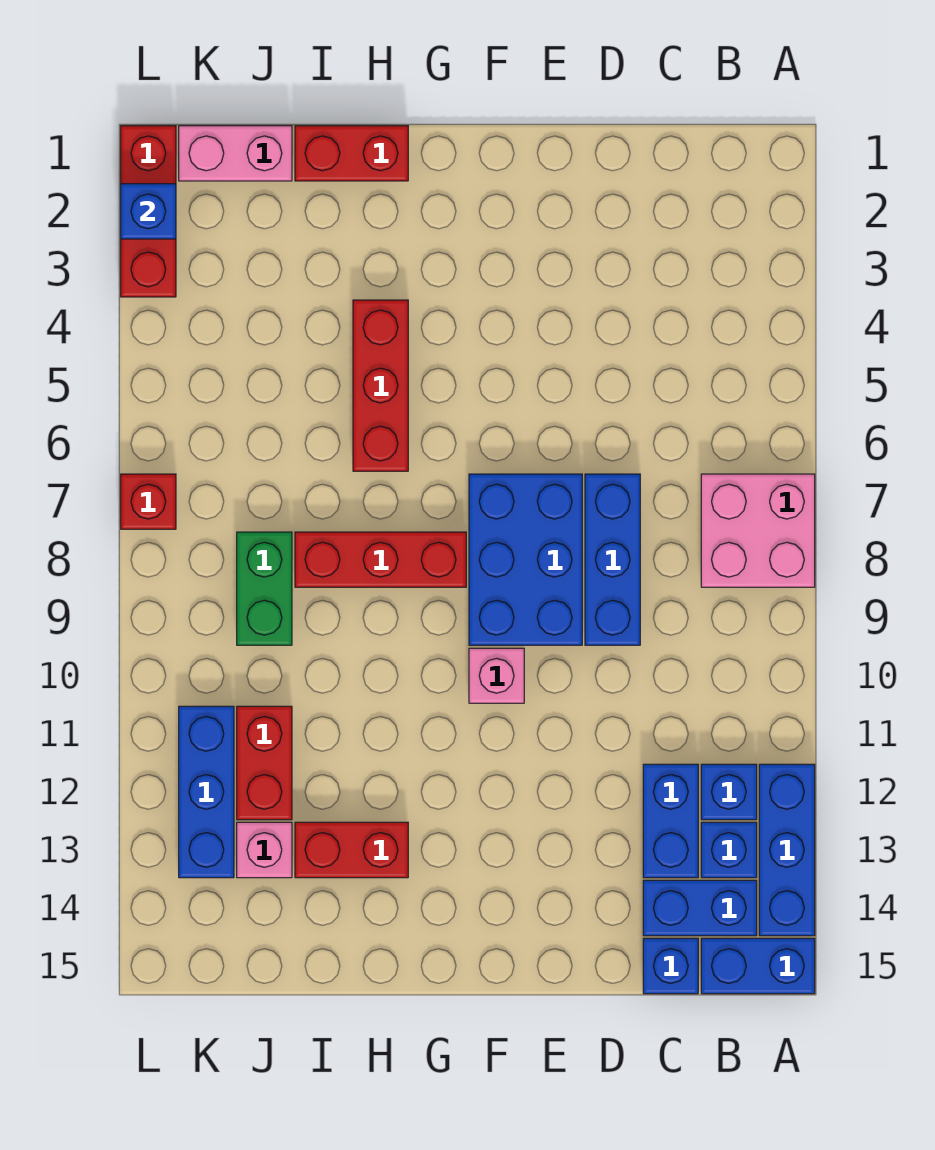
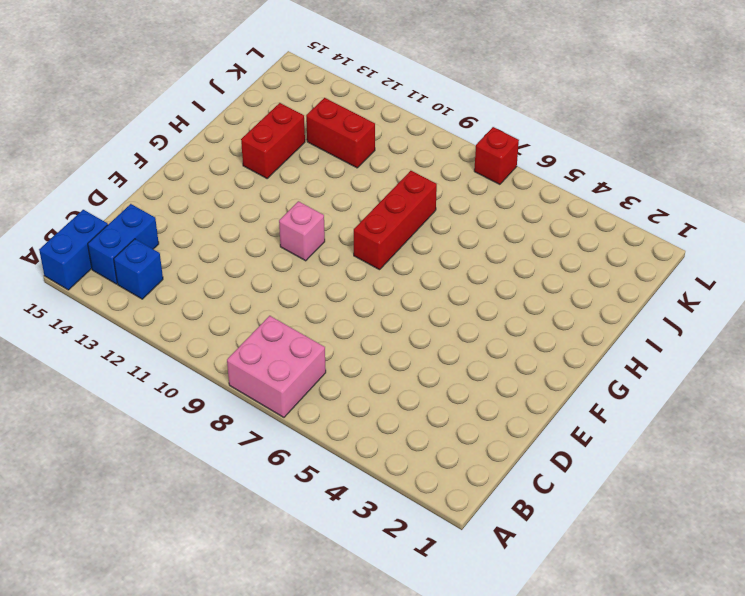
none -> blue brick A12:A14 level 1
none -> blue brick B12 level 1
none -> blue brick C12:C13 level 1

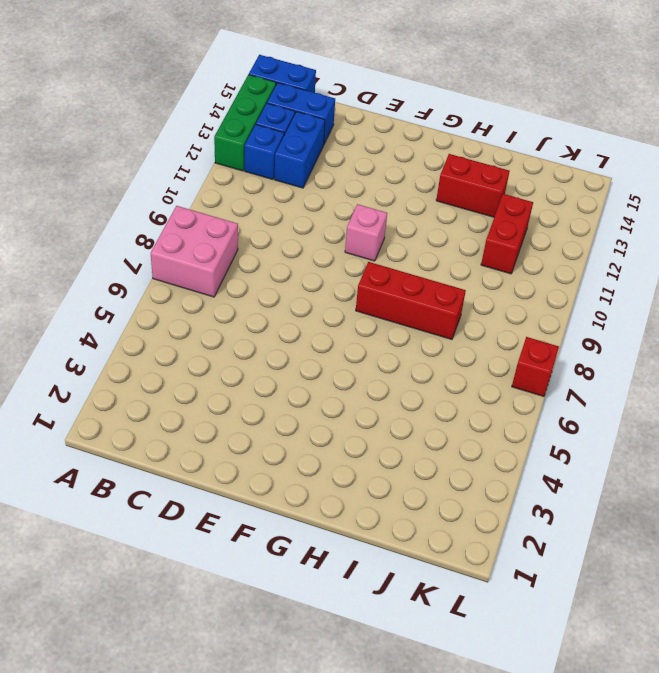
green brick A12:A14 level 1 -> blue brick A12:A14 level 1
none -> blue brick C15 level 1
none -> blue brick D7:D9 level 1
none -> blue brick E7:F9 level 1

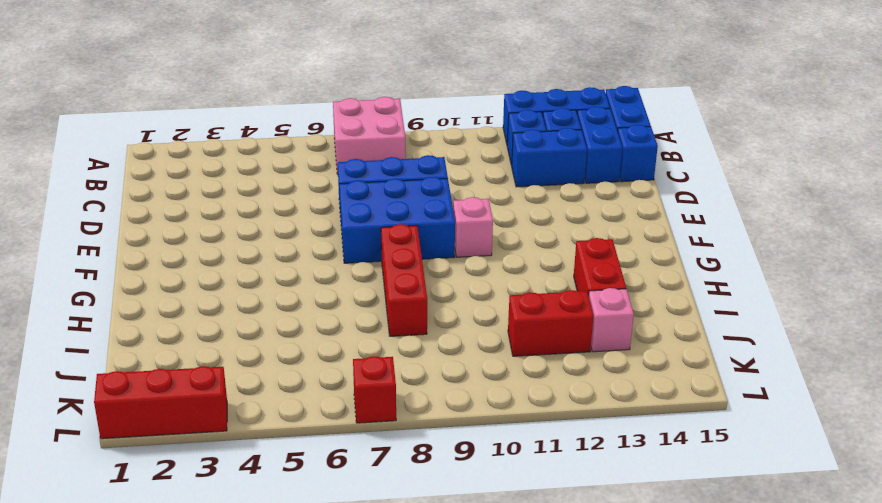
none -> red brick H1:I1 level 1
none -> red brick H4:H6 level 1
none -> pink brick J1:K1 level 1

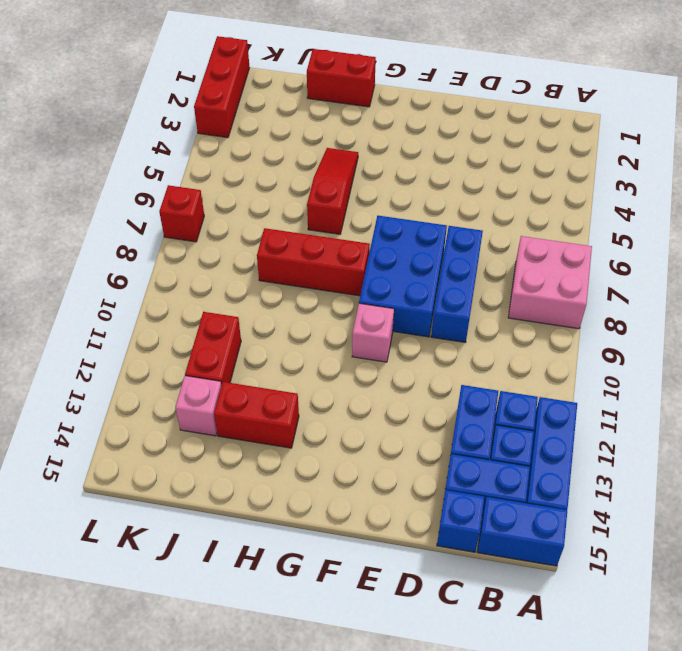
red slope H4:H6 level 1 top 6 -> red brick H4:H6 level 1
none -> pink brick J1:K1 level 1
none -> green brick J8:J9 level 1
none -> blue brick K11:K13 level 1

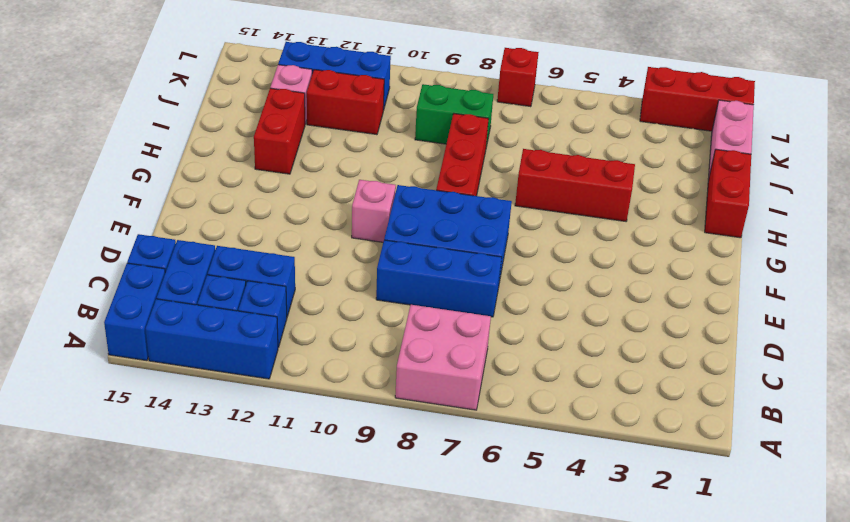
none -> blue brick L2 level 2

